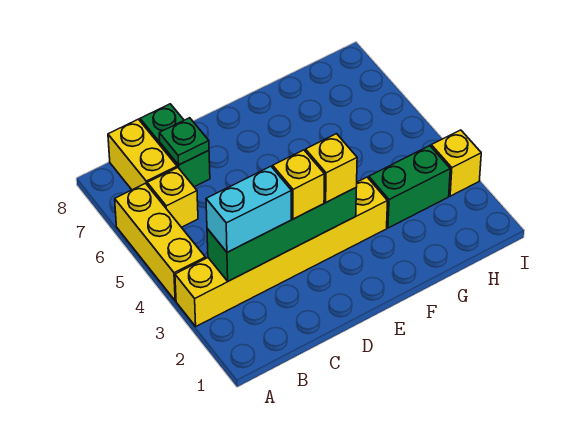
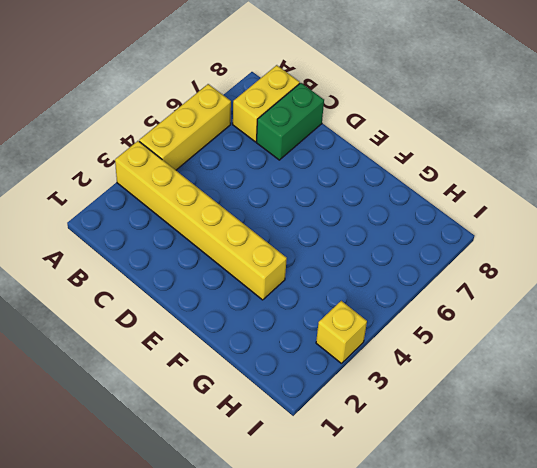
none -> yellow brick B6 level 1
none -> green brick G3:H3 level 1
none -> green brick B3:E3 level 2

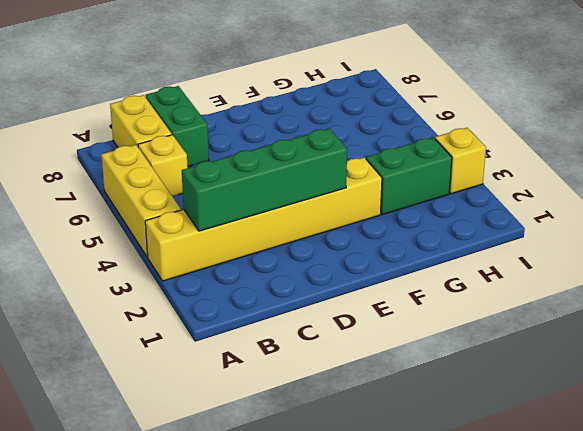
none -> green plate C7 level 2
none -> cyan brick B3:C3 level 3
none -> yellow brick D3 level 3

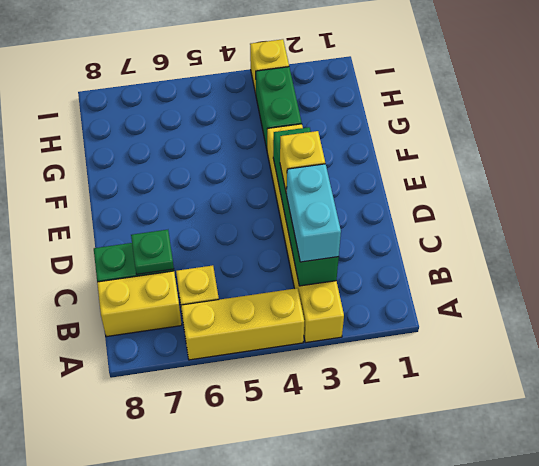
none -> yellow brick E3 level 3

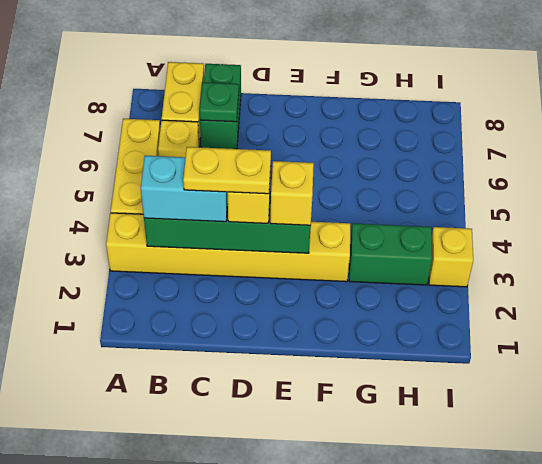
yellow plate C3:D3 level 4 -> none

